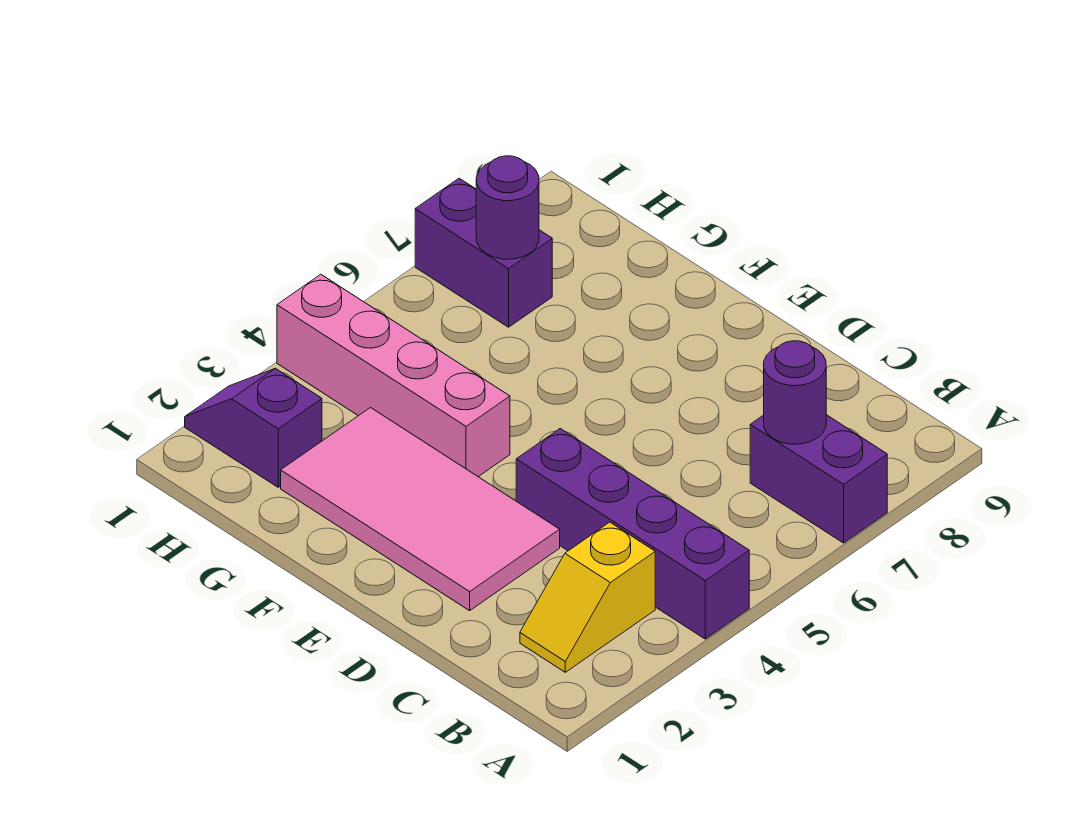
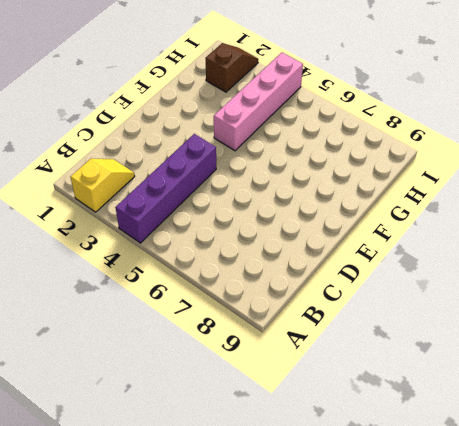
yellow slope A2:B2 level 1 top A -> yellow slope B2:B3 level 1 top 3
brown slope H2:I2 level 1 top H -> purple slope H2:I2 level 1 top H
none -> purple brick A7:B7 level 1
none -> pink tile D2:G3 level 1

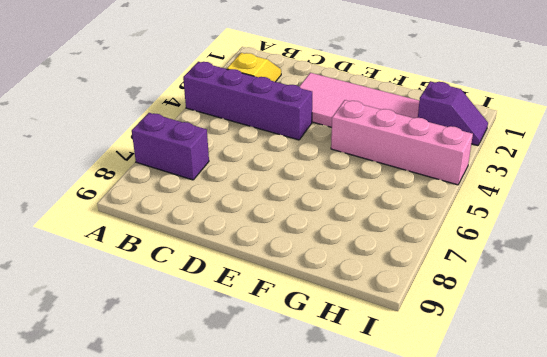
none -> purple brick H7:I7 level 1
none -> purple round brick B7 level 2

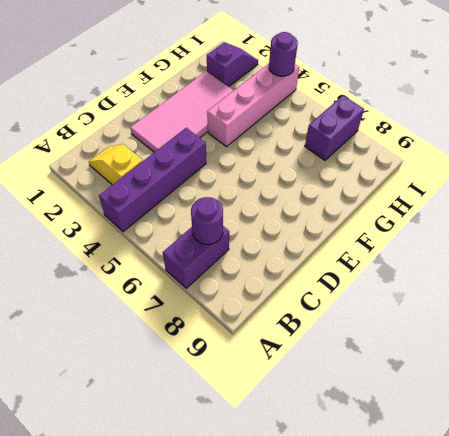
purple round brick I4 level 2 -> purple round brick H7 level 2

